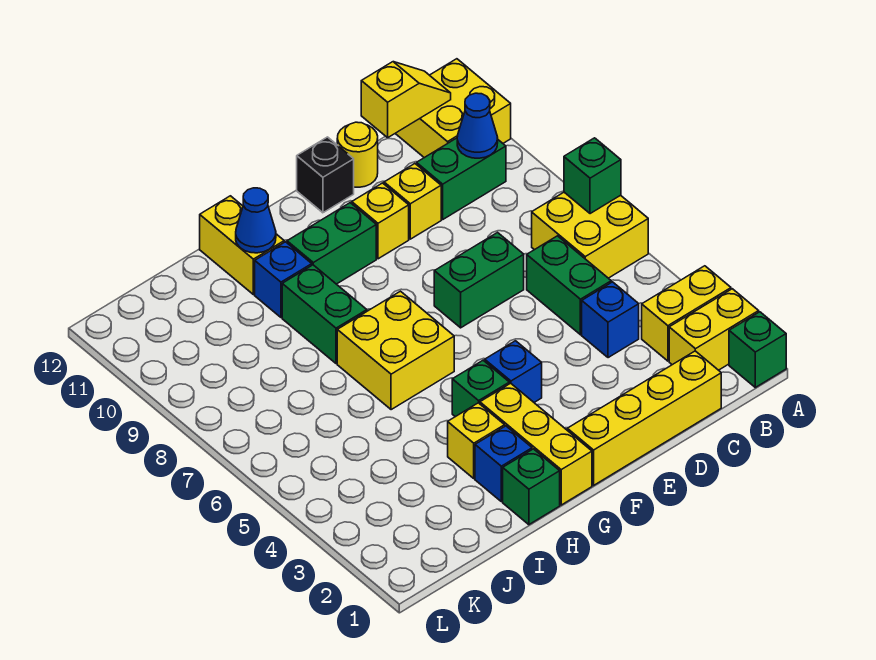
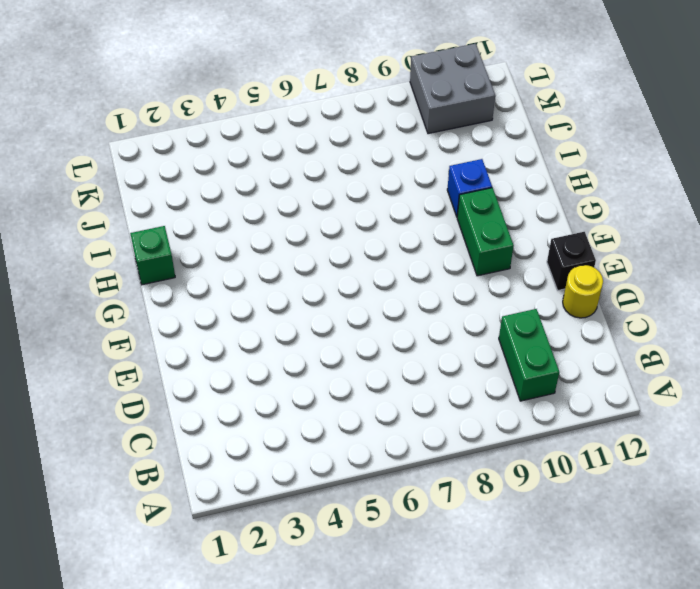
grey brick K10:L11 level 1 -> none
none -> green brick A1 level 1
none -> yellow brick A2:B2 level 1
none -> yellow brick A3:B3 level 1

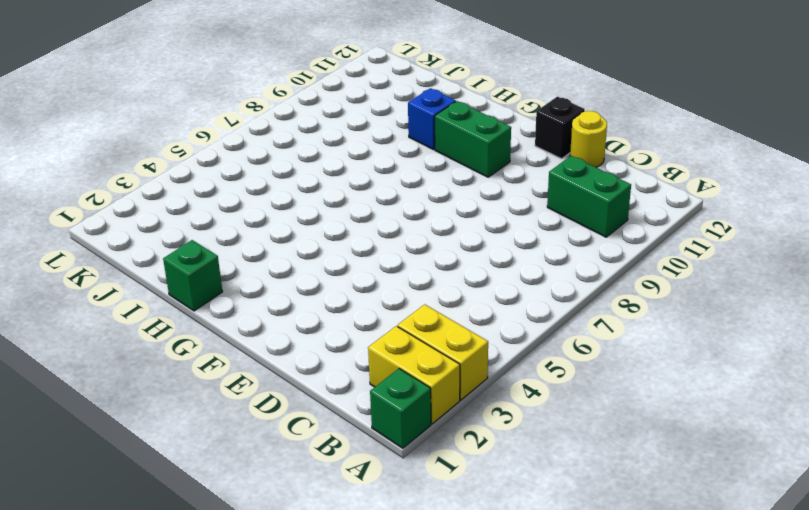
none -> yellow brick A6:B7 level 1
none -> yellow brick A11:B12 level 1
none -> yellow brick C1:F1 level 1

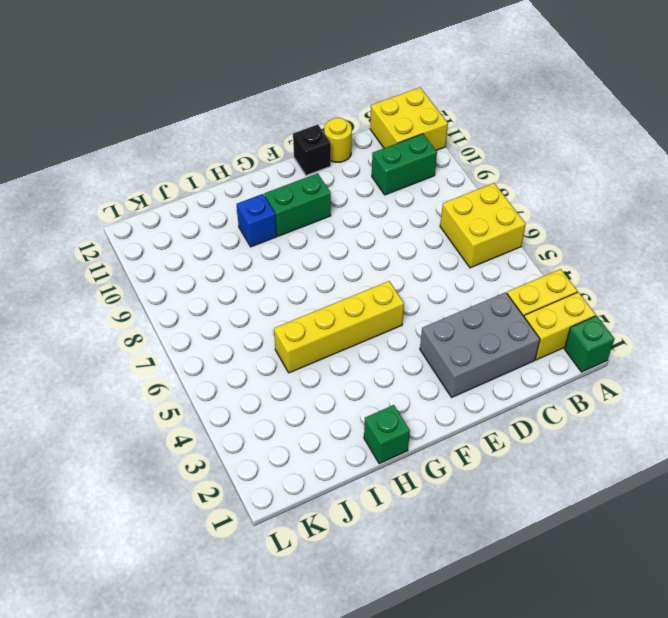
grey brick C2:E3 level 1 -> none
yellow brick F5:I5 level 1 -> yellow brick C1:F1 level 1
none -> blue brick C4 level 1
none -> green brick C5:C6 level 1
none -> green brick D7:E7 level 1

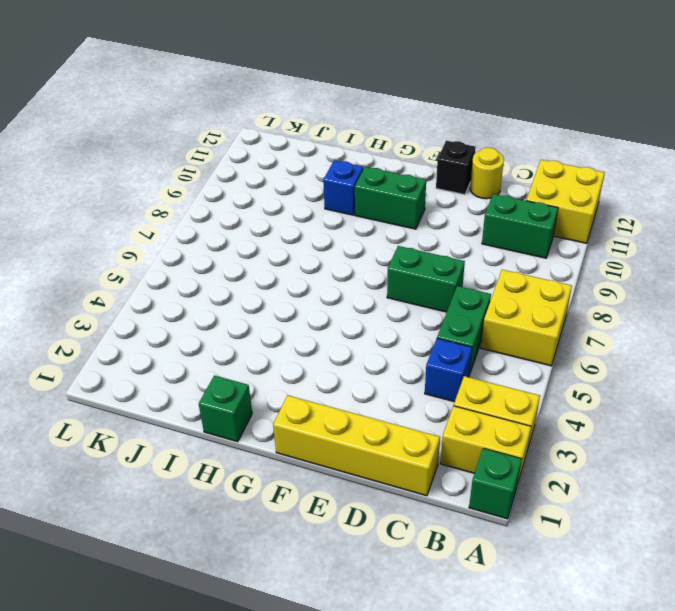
none -> yellow brick D10 level 1
none -> yellow brick E10 level 1
none -> blue brick F4 level 1

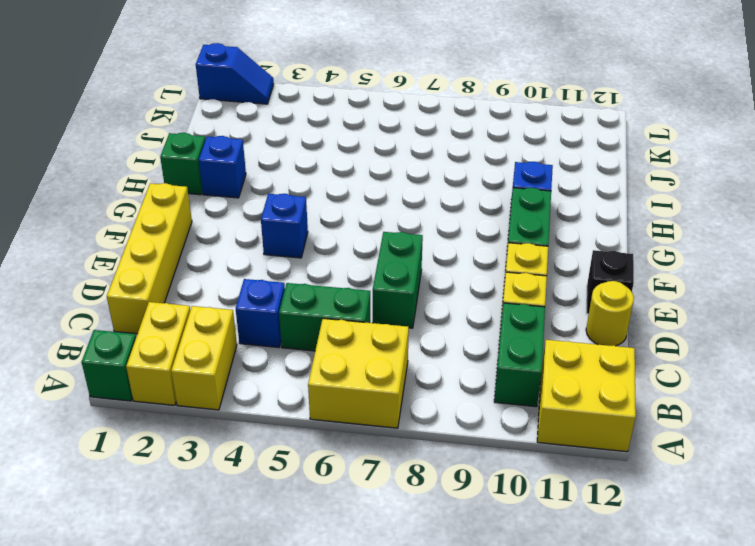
blue slope L1:L2 level 1 top 1 -> none
none -> yellow brick G1:G3 level 1
none -> green brick G4 level 1
none -> yellow brick G6:H7 level 1

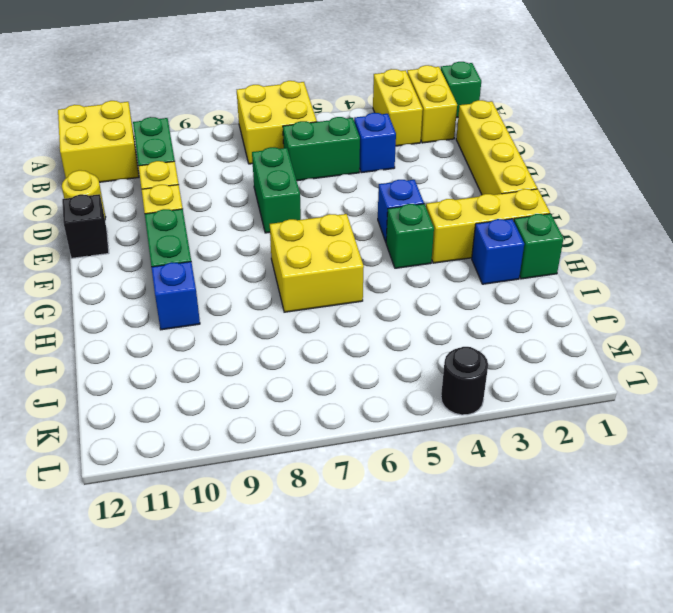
black round brick L4 level 1 -> none
none -> yellow brick H3 level 1
none -> green brick H8:H9 level 1
none -> yellow brick H11:H12 level 1

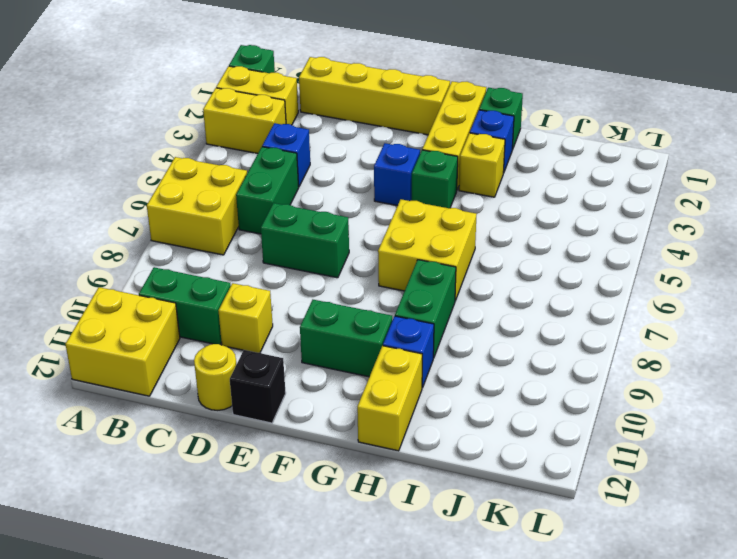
none -> yellow brick E10 level 1
none -> green brick A7 level 2
none -> blue cone B10 level 2

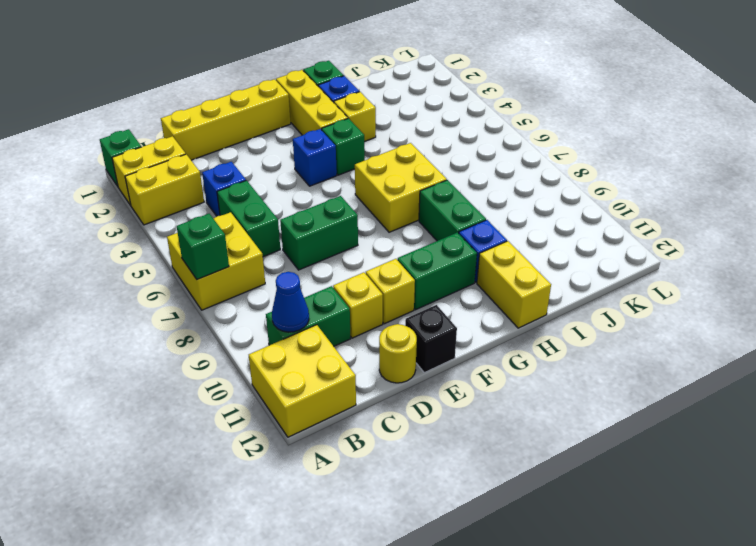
none -> yellow slope B12:C12 level 2 top C
none -> blue cone H11 level 2

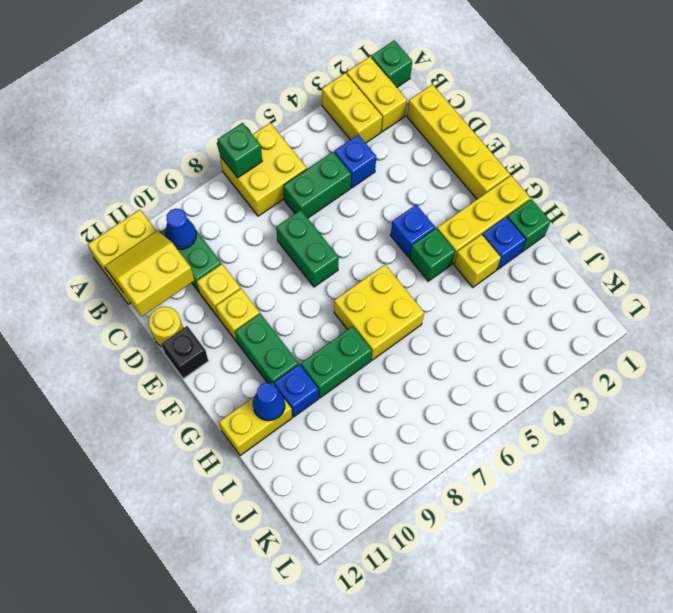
yellow slope B11:C12 level 2 top C -> yellow slope B12:C12 level 2 top C

